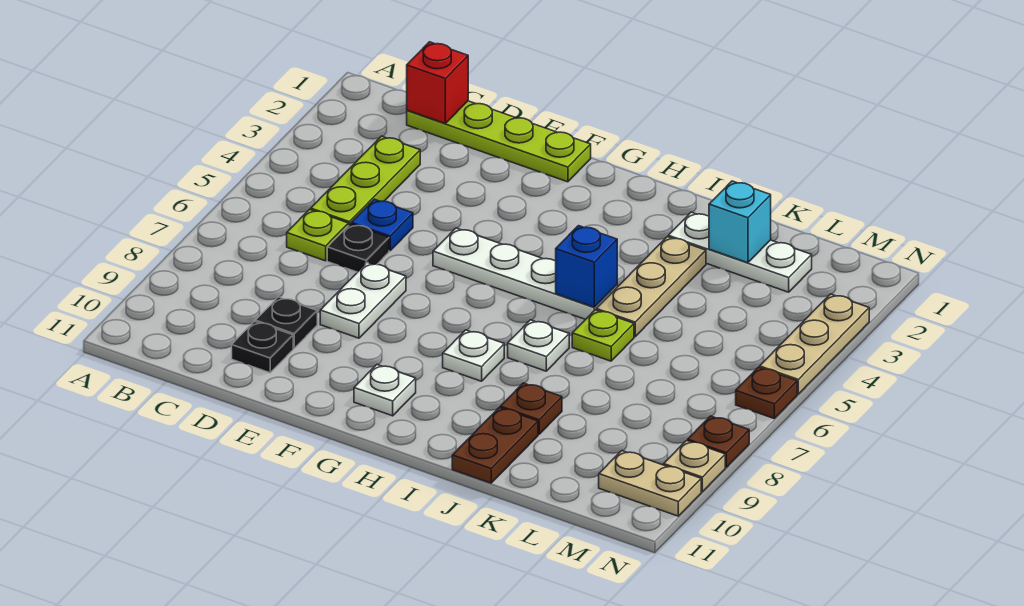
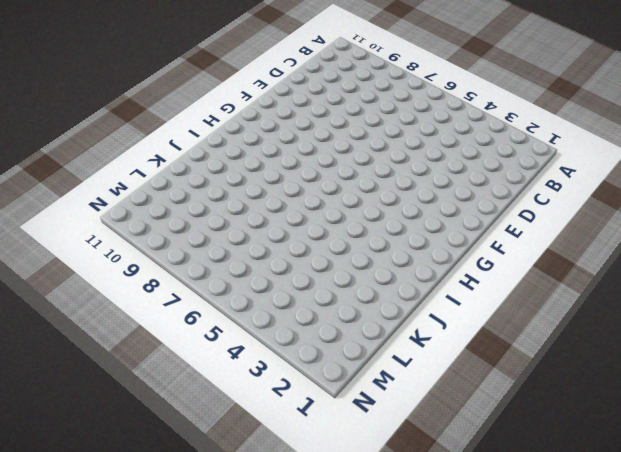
none -> lime plate C1:F1 level 1
none -> lime plate C3:C5 level 1
none -> lime plate C6 level 1

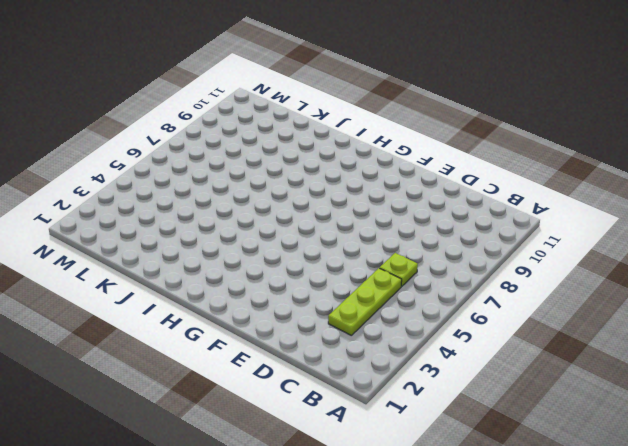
none -> lime plate C1:F1 level 1
none -> blue plate D5 level 1
none -> black plate D6 level 1

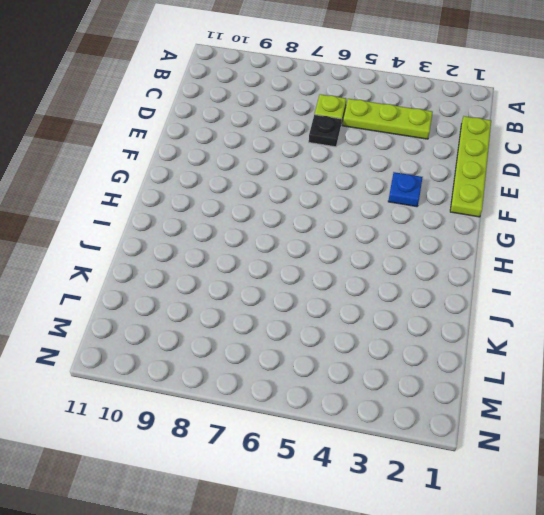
blue plate F3 level 1 -> blue plate D5 level 1
none -> black plate D9 level 1
none -> black plate D10 level 1
none -> white plate E7:E8 level 1

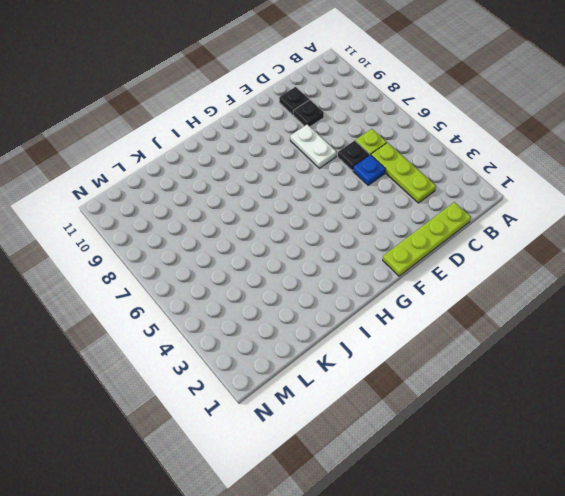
none -> white plate F5:I5 level 1
none -> white plate G10 level 1
none -> white plate H8 level 1

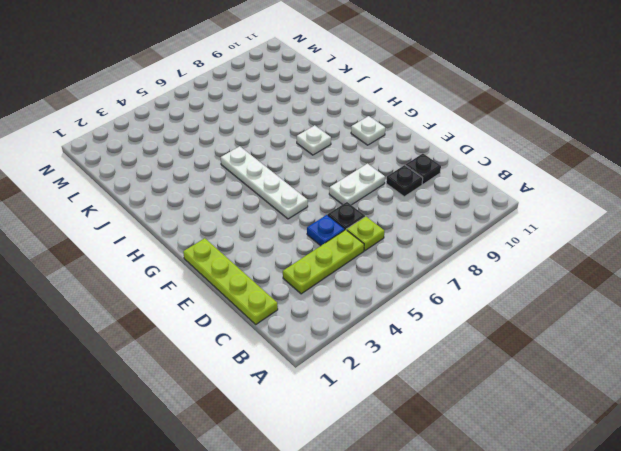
none -> white plate I7 level 1
none -> white plate J2:L2 level 1
none -> tan plate J3:J5 level 1

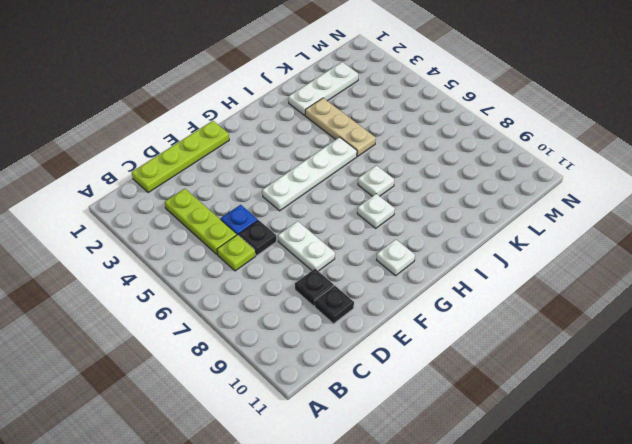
none -> lime plate J6 level 1
none -> brown plate J9 level 1
none -> brown plate J10:J11 level 1

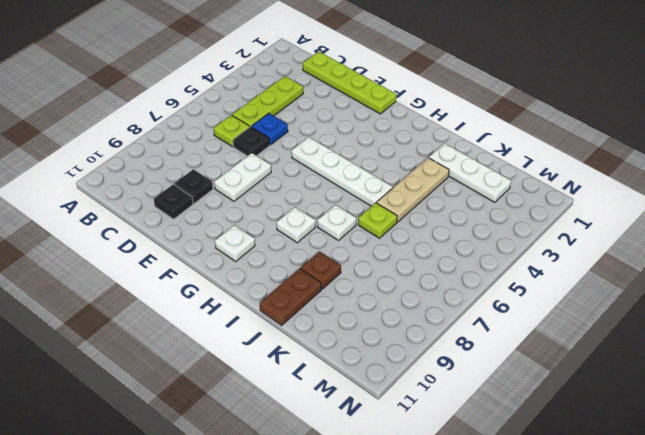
none -> tan plate M10:N10 level 1
none -> tan plate N3:N5 level 1
none -> brown plate N6 level 1

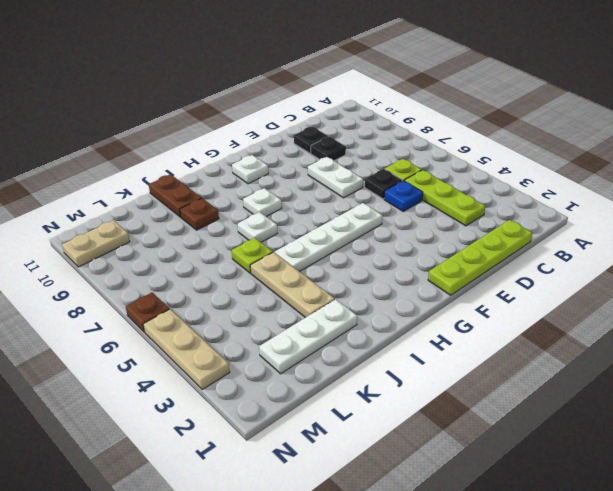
none -> brown plate N8 level 1
none -> tan plate N9 level 1
none -> red brick C1 level 2

